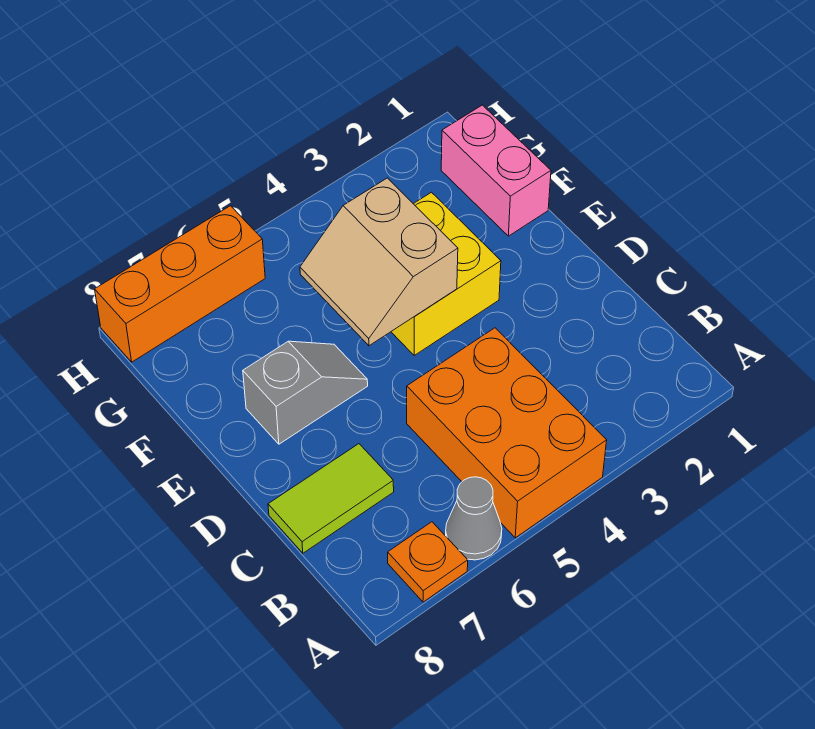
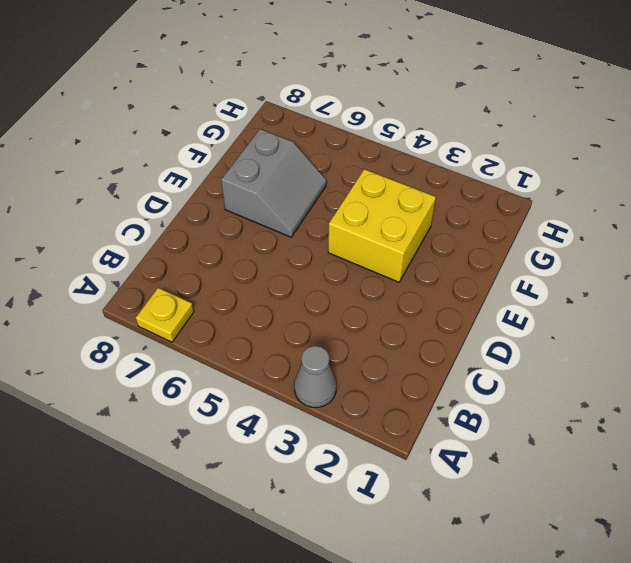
grey cone A3 level 1 -> grey cone A6 level 1
yellow plate A7 level 1 -> orange plate A7 level 1
grey slope E6:F7 level 1 top 7 -> grey slope E6:E7 level 1 top 7
none -> orange brick A4:C5 level 1
none -> lime tile C7:C8 level 1

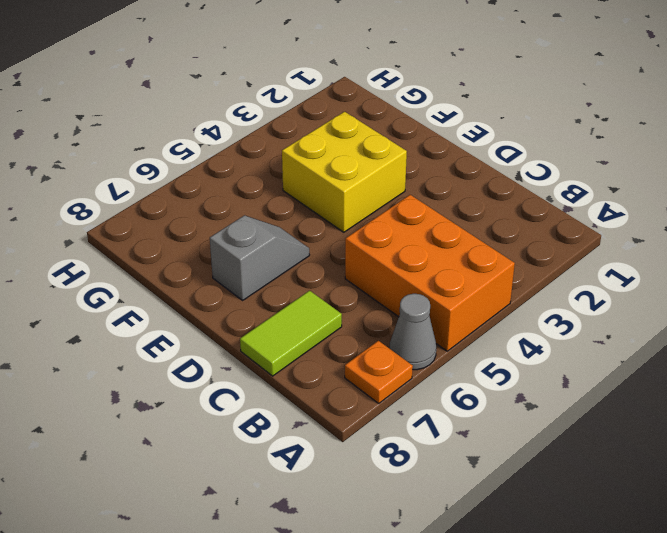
none -> pink brick F1:G1 level 1
none -> orange brick H6:H8 level 1

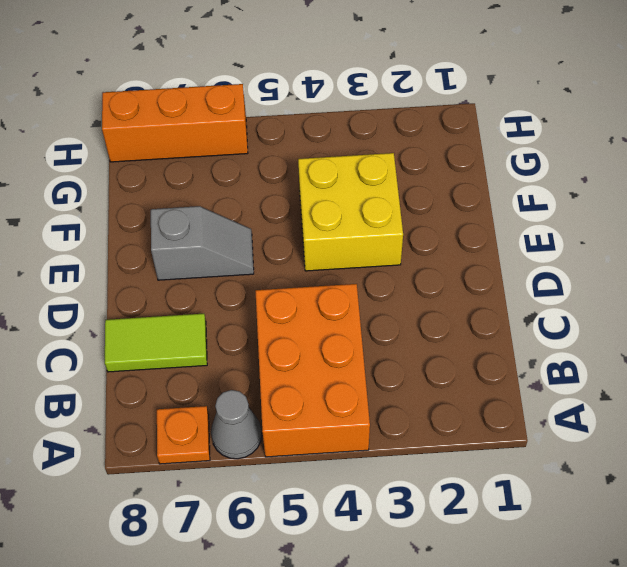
none -> pink brick F1:G1 level 1
none -> tan slope E4:F5 level 2 top 4

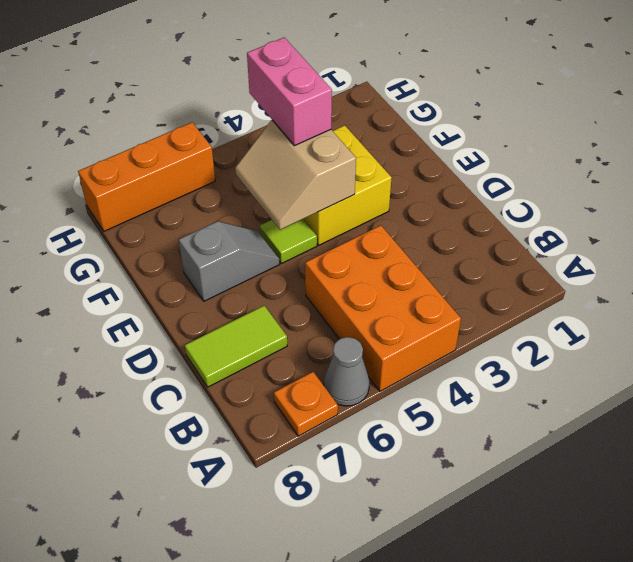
lime tile E5 level 1 -> none
pink brick F4:G4 level 3 -> pink brick F1:G1 level 1

